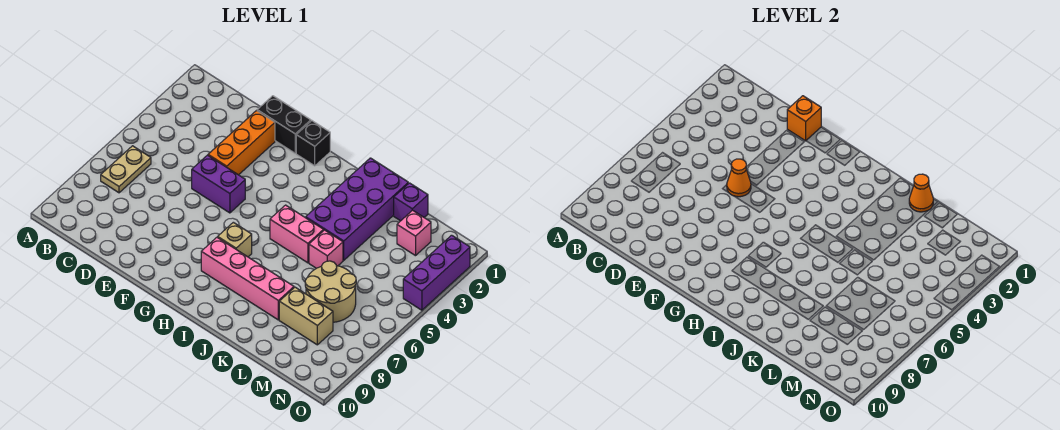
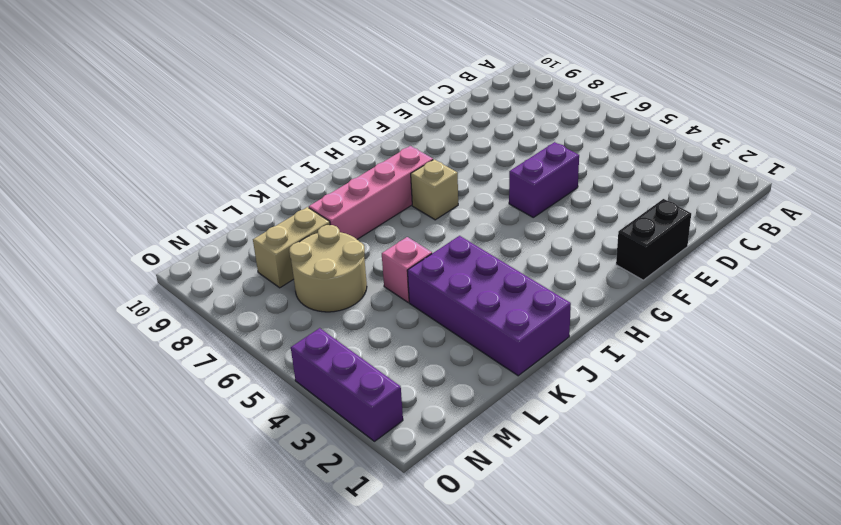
none -> tan plate B6:B7 level 1
none -> orange brick E2:E4 level 1
none -> black brick G1 level 1

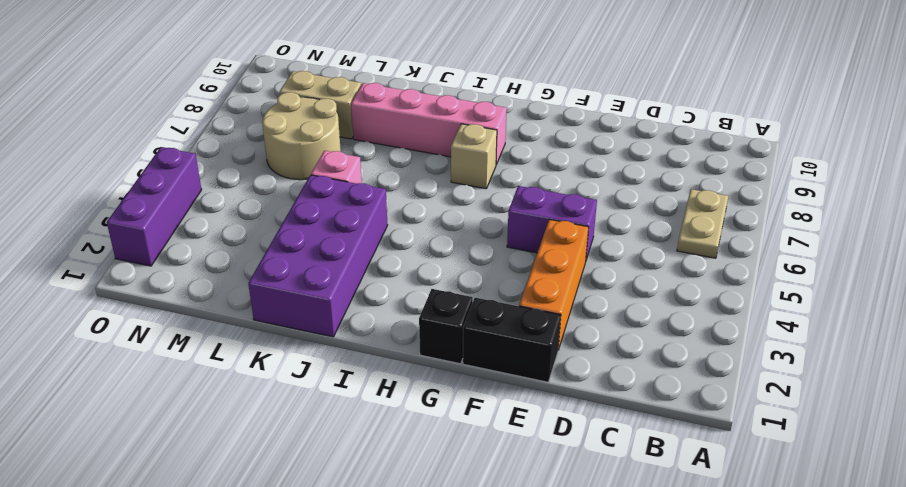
none -> pink brick I5:J5 level 1
none -> purple brick L1 level 1
none -> pink brick M2 level 1

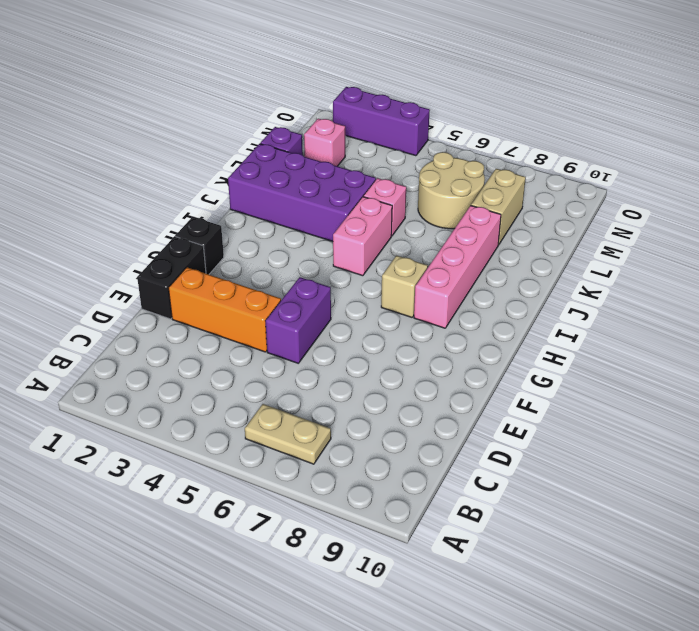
none -> orange brick E1 level 2
none -> orange cone E5 level 2
none -> orange cone K1 level 2

